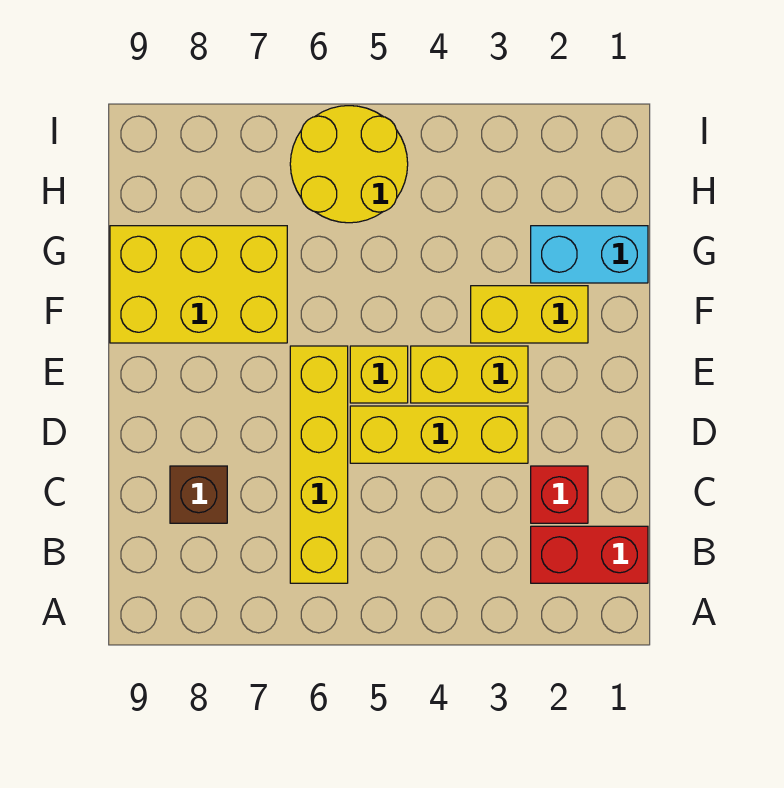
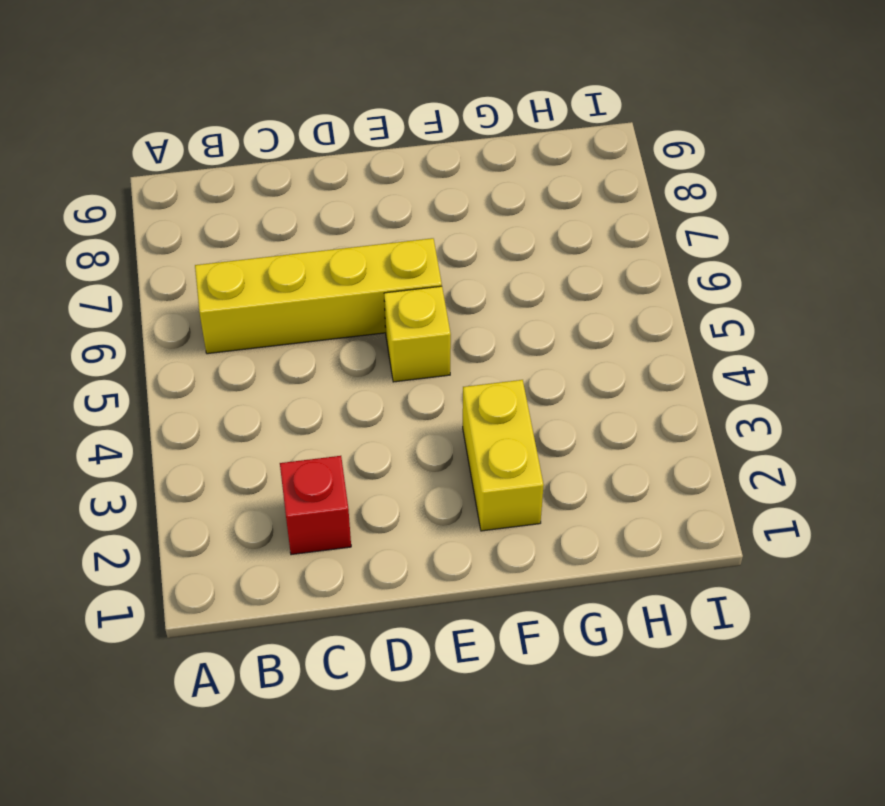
none -> red brick B1:B2 level 1
none -> brown brick C8 level 1

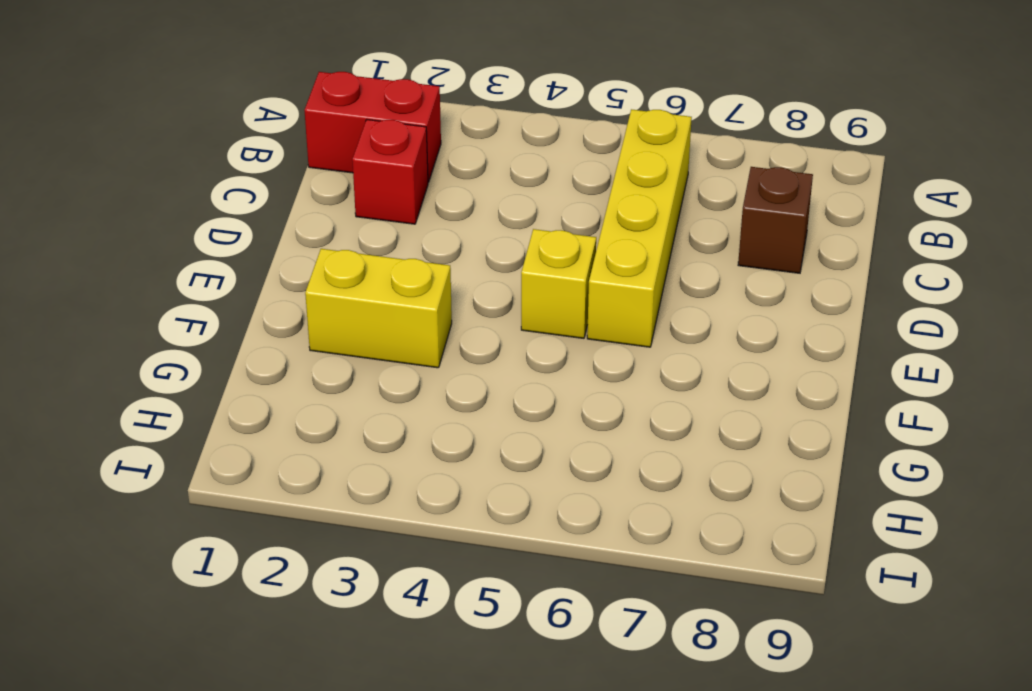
none -> yellow brick D3:D5 level 1
none -> yellow brick E3:E4 level 1

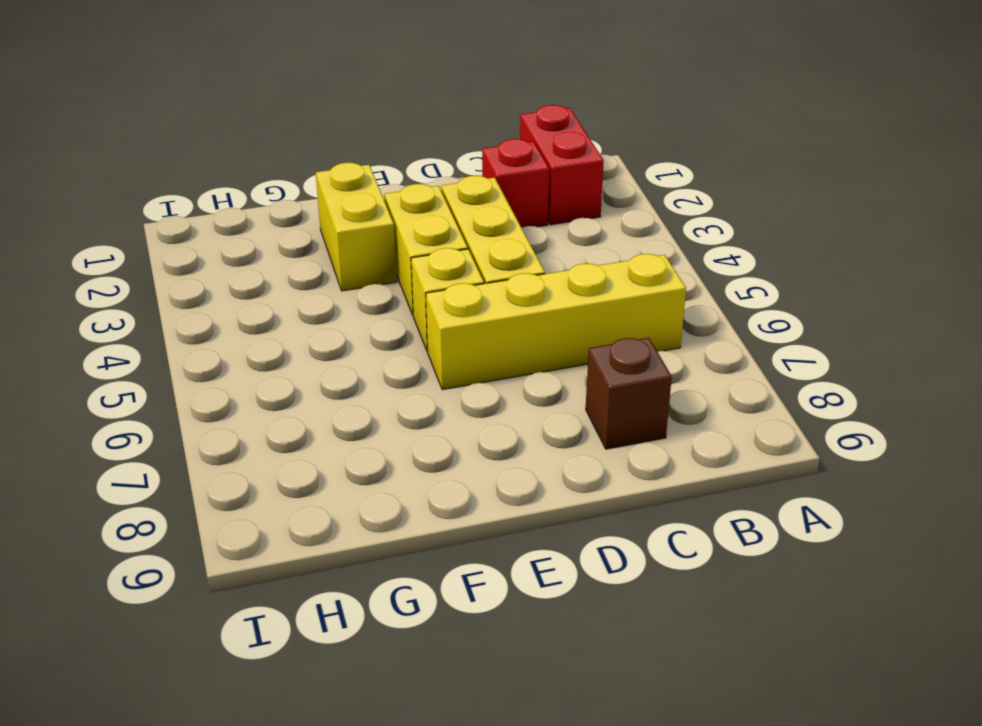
none -> yellow brick F7:G9 level 1
none -> cyan brick G1:G2 level 1

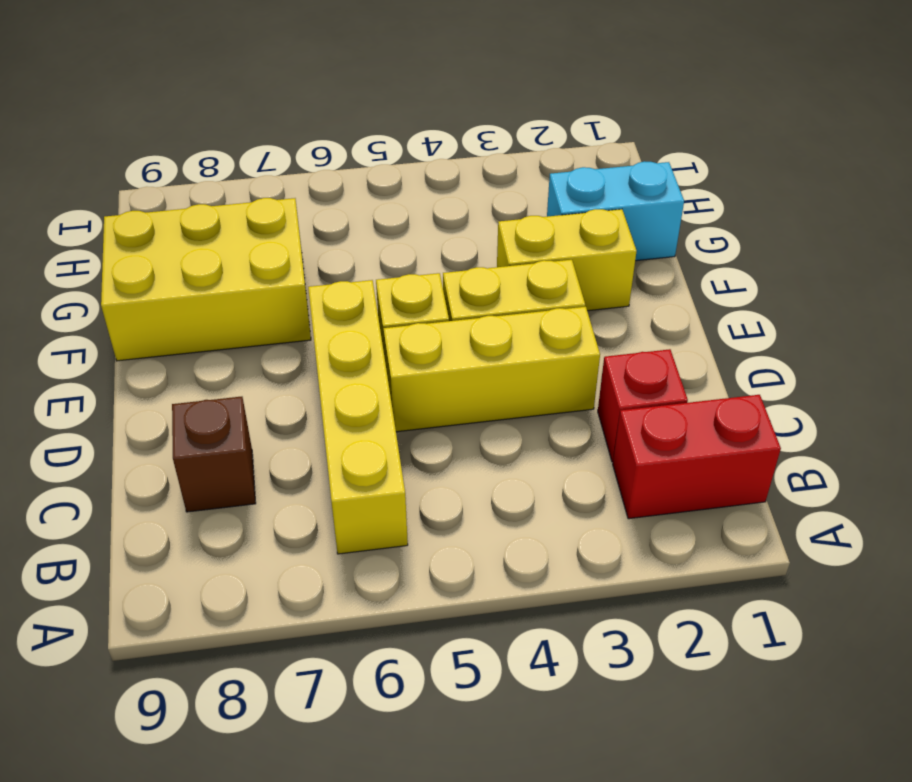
none -> yellow round brick H5:I6 level 1

